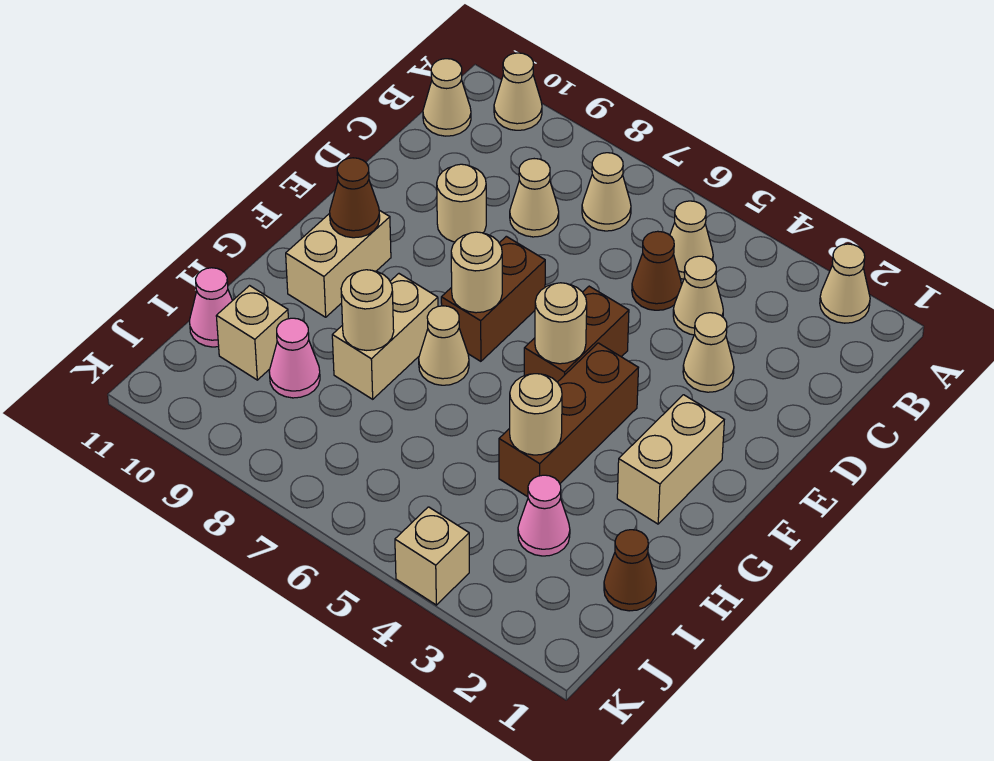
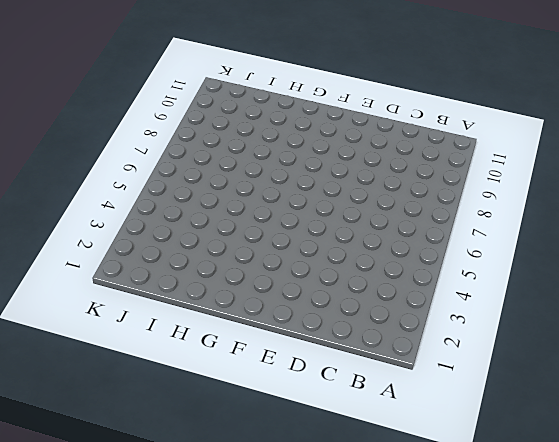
none -> tan cone A2 level 1
none -> tan cone A10 level 1
none -> tan cone B5 level 1

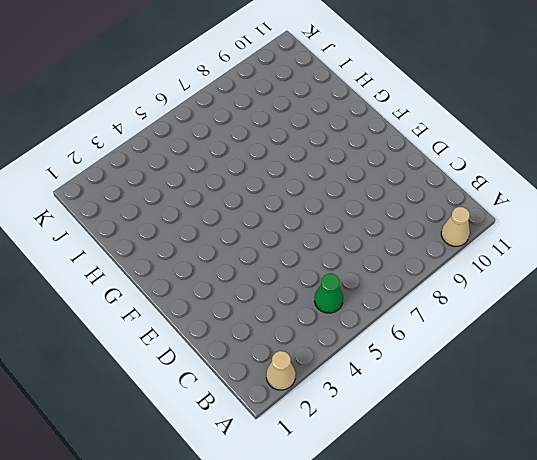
green cone B5 level 1 -> tan cone B5 level 1
none -> tan cone B7 level 1
none -> tan cone B11 level 1
none -> tan cone C4 level 1

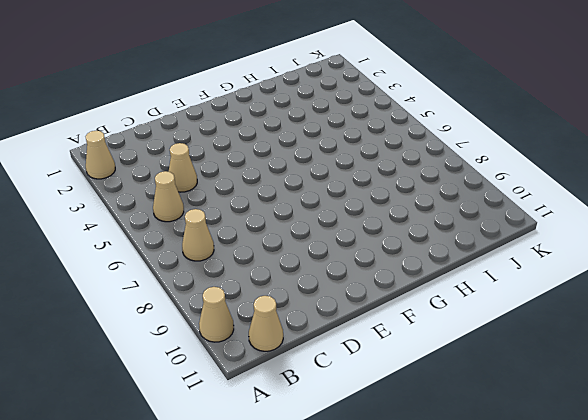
none -> brown cone C5 level 1
none -> tan cone C8 level 1
none -> tan cone D3 level 1

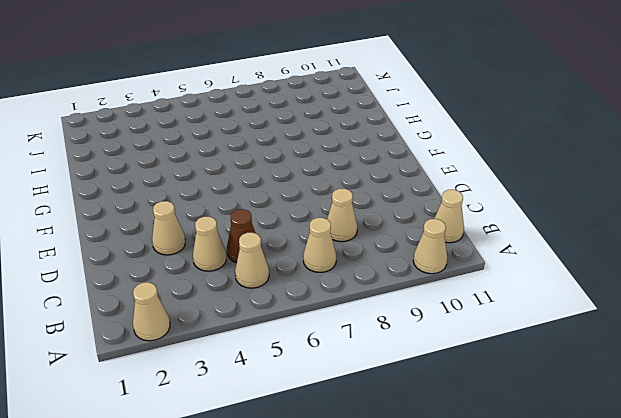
none -> tan round brick D9 level 1
none -> brown brick E5:F5 level 1
none -> brown brick E7:F7 level 1

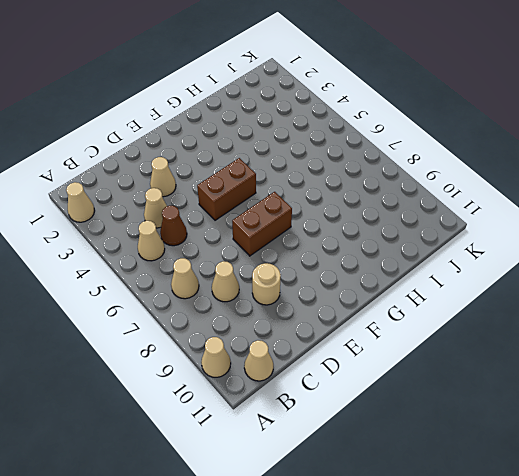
none -> tan brick F2:G2 level 1
none -> brown brick F4:H4 level 1
none -> tan brick F10:G10 level 1

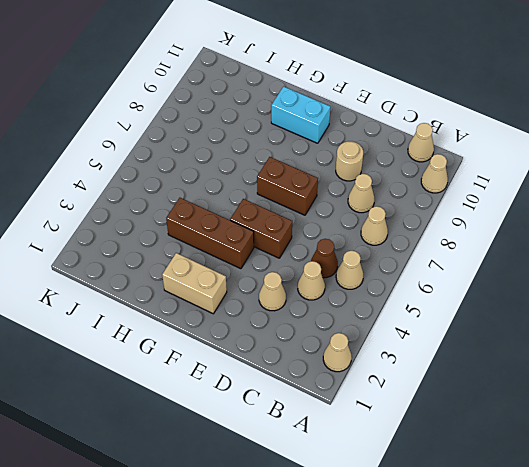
cyan brick F10:G10 level 1 -> tan brick F10:G10 level 1
none -> tan cone G7 level 1
none -> tan brick G8:H8 level 1
none -> brown cone I1 level 1

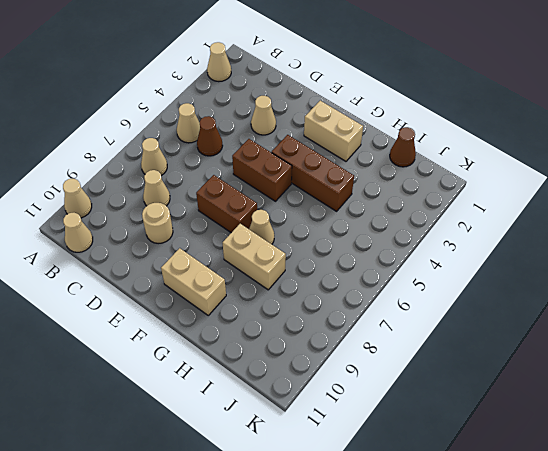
none -> tan cone C4 level 1
none -> pink cone I3 level 1
none -> pink cone I9 level 1

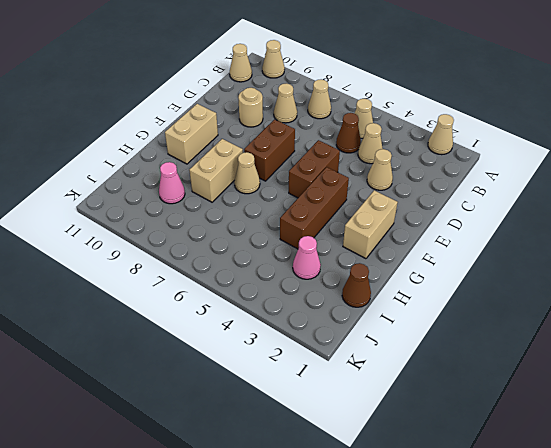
none -> tan brick I10 level 1
none -> pink cone I11 level 1
none -> tan brick K4 level 1

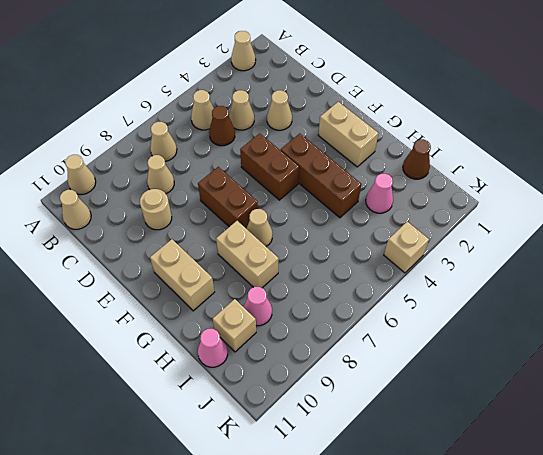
none -> tan round brick F5 level 2
none -> tan round brick F7 level 2
none -> brown cone F10 level 2

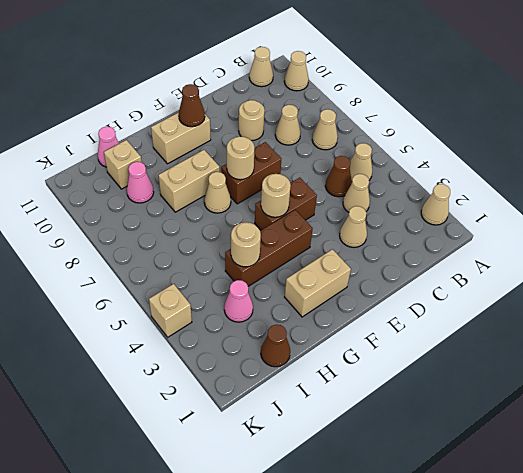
none -> tan round brick H8 level 2

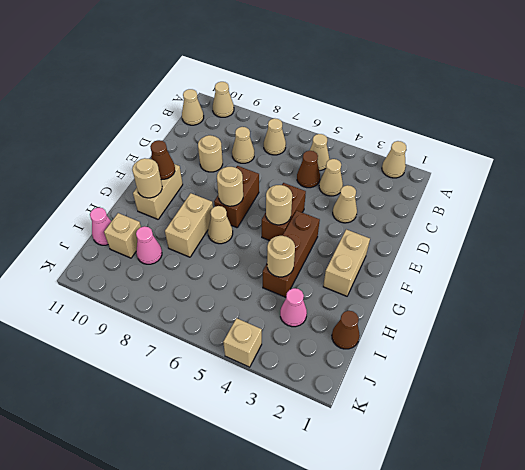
tan round brick G10 level 2 -> tan round brick H8 level 2

